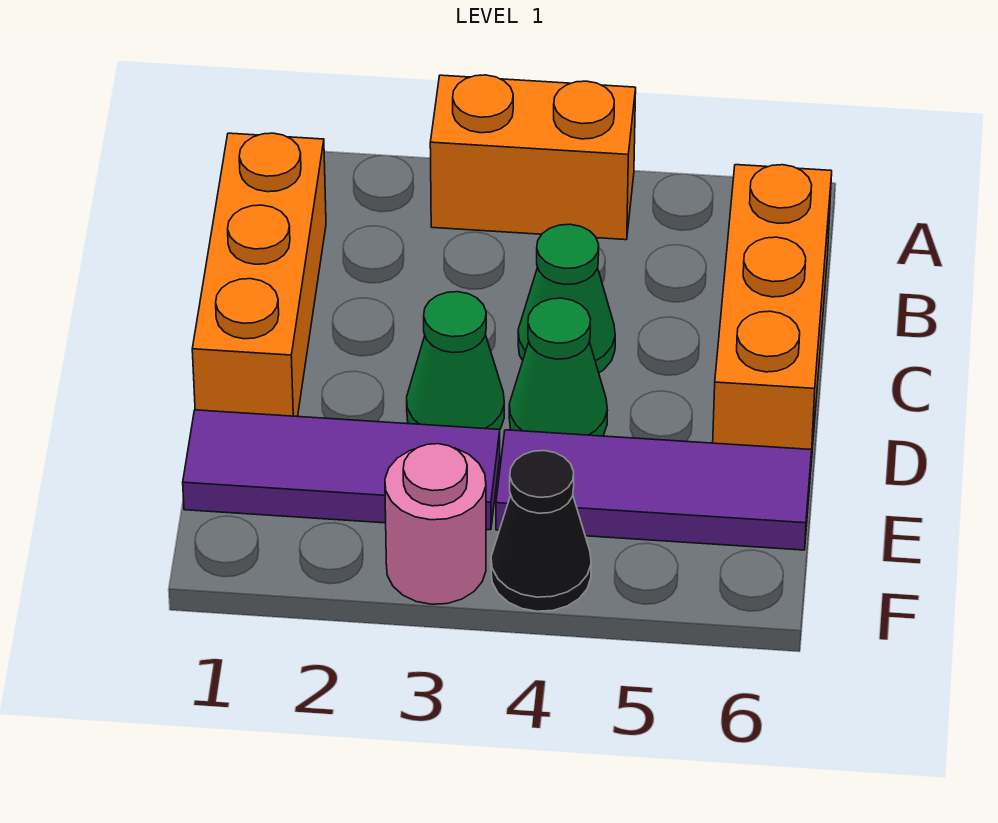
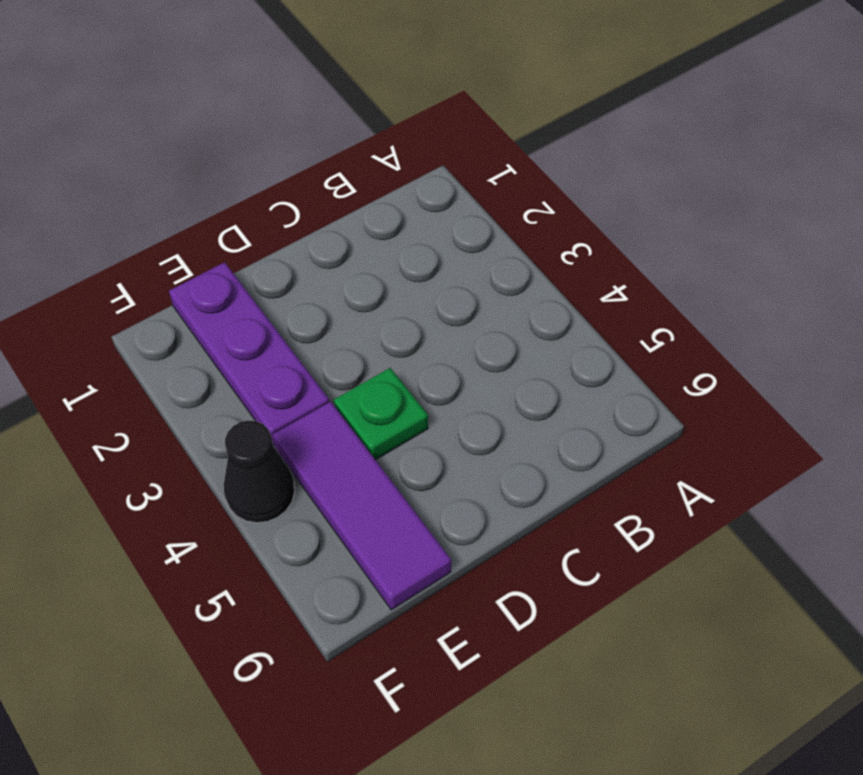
green plate D4 level 1 -> green cone D4 level 1
purple plate E1:E3 level 1 -> purple tile E1:E3 level 1
none -> orange brick A3:A4 level 1
none -> orange brick B1:D1 level 1

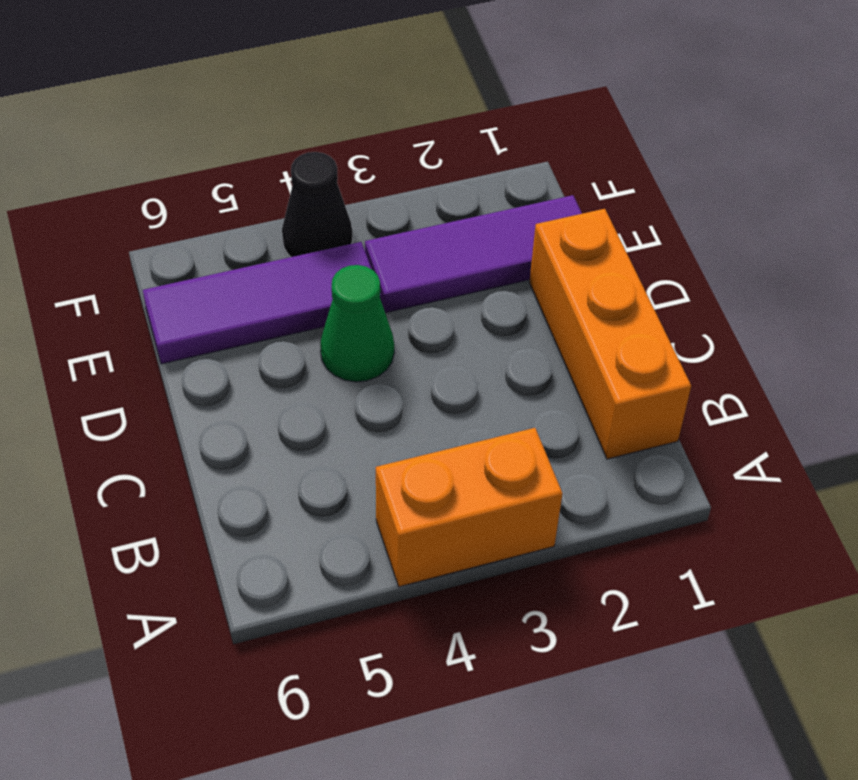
none -> orange brick B6:D6 level 1
none -> green cone C4 level 1

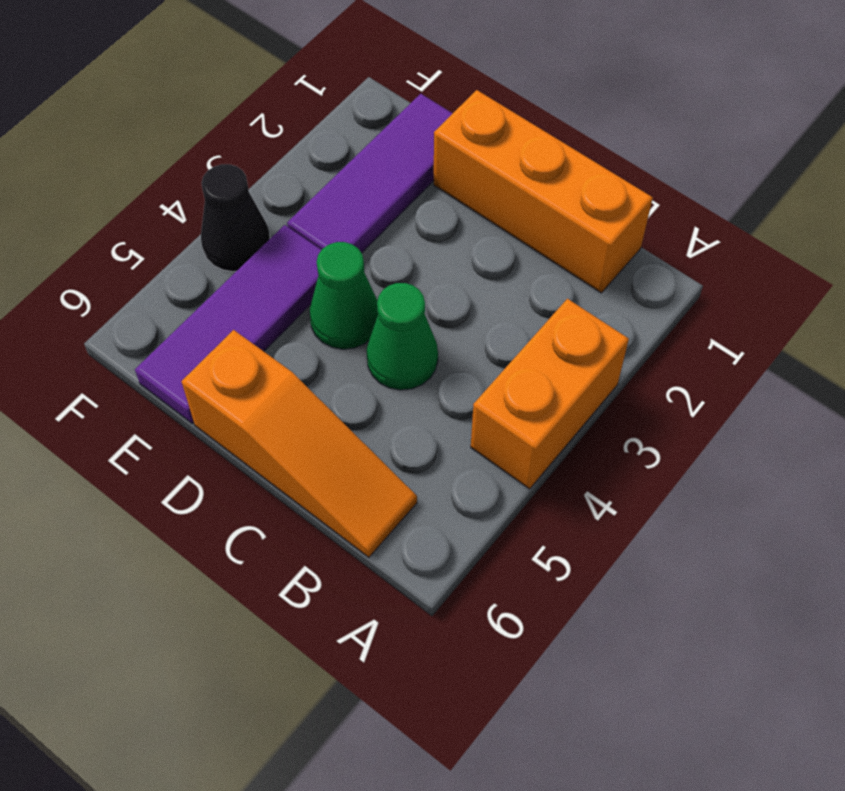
orange slope B6:D6 level 1 top D -> orange brick B6:D6 level 1
none -> green cone D3 level 1
none -> pink round brick F3 level 1

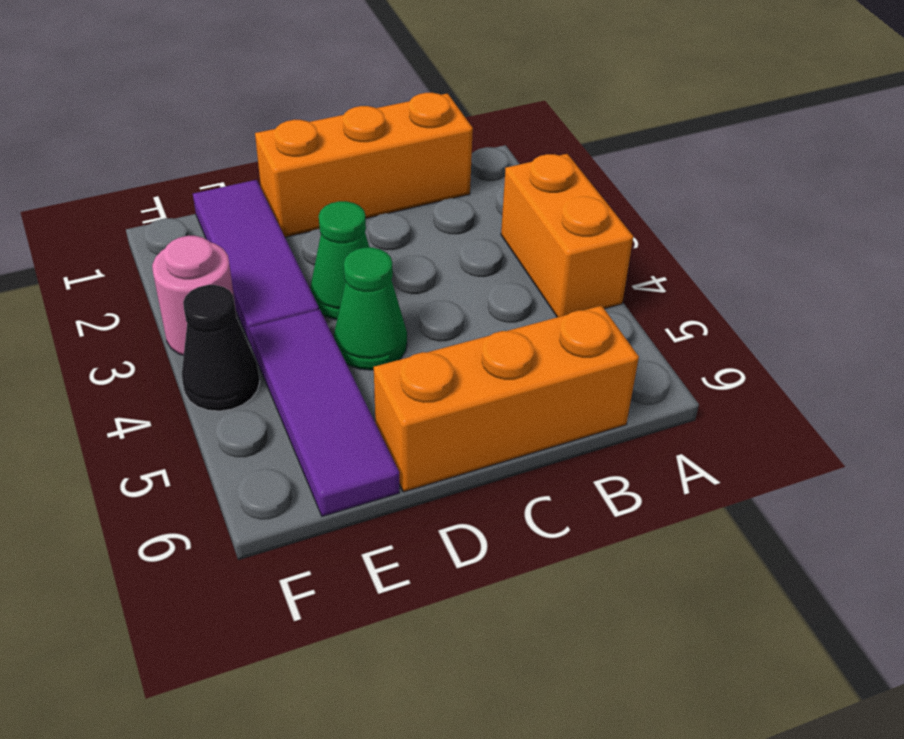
none -> green cone C4 level 1

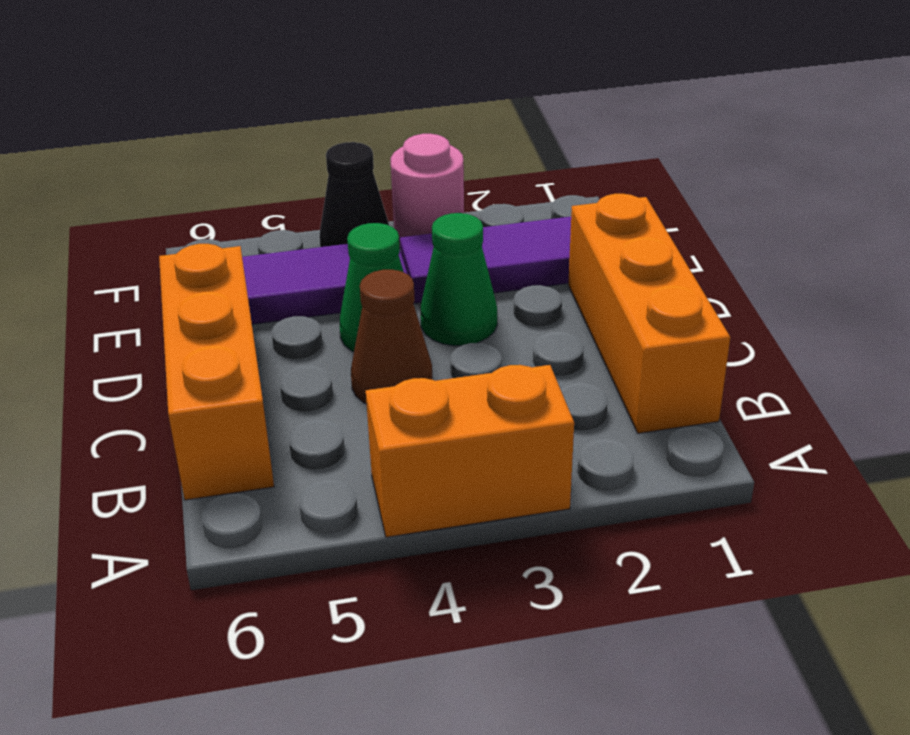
brown cone C4 level 1 -> green cone C4 level 1

